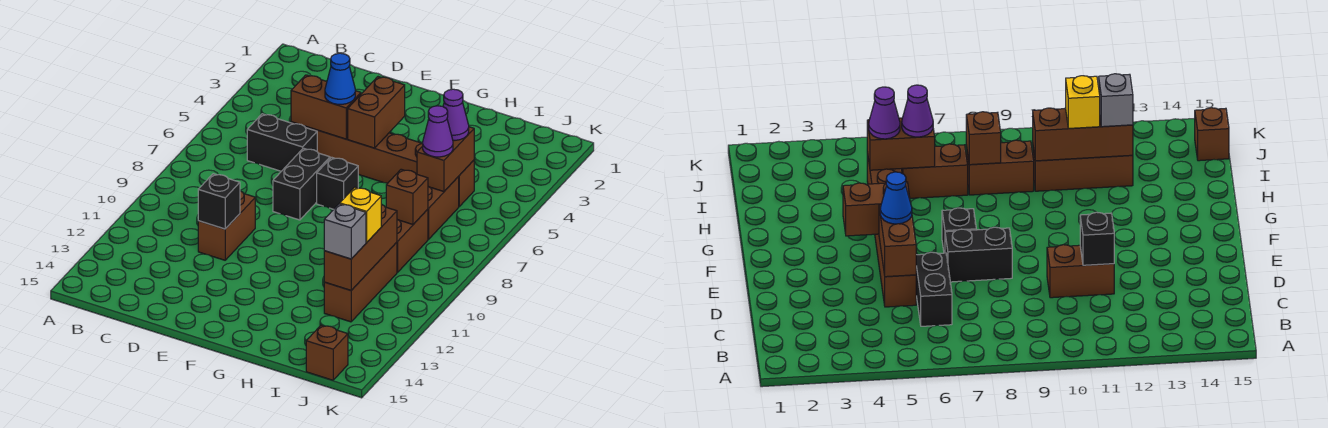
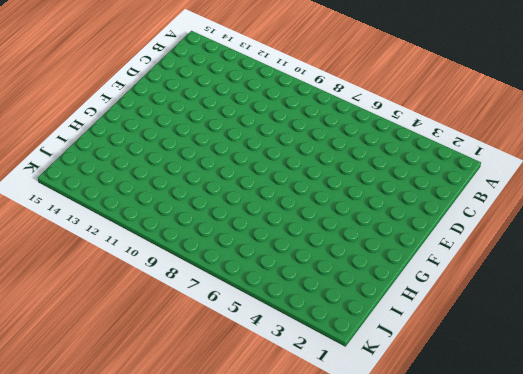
none -> black brick C6:D6 level 1
none -> brown brick D5:I5 level 1
none -> brown brick D10:D11 level 1

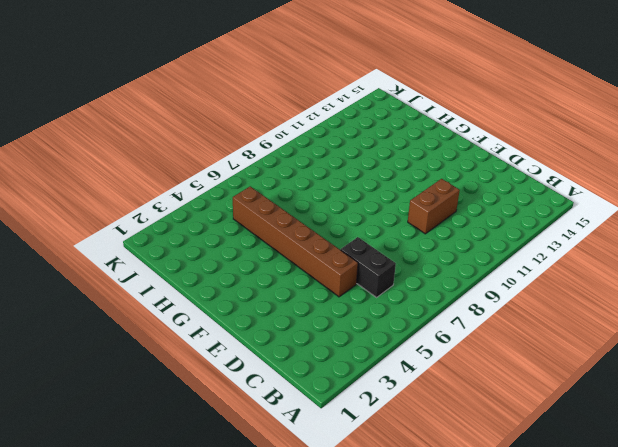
none -> black brick E7:E8 level 1
none -> black brick F7 level 1
none -> brown brick I6:I7 level 1

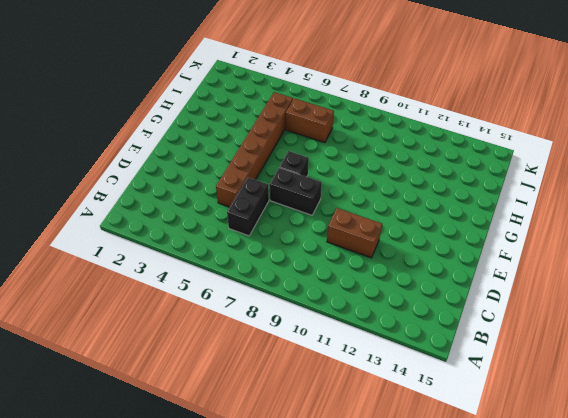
none -> brown brick I8:I9 level 1
none -> brown brick I10:I12 level 1
none -> brown brick J15 level 1

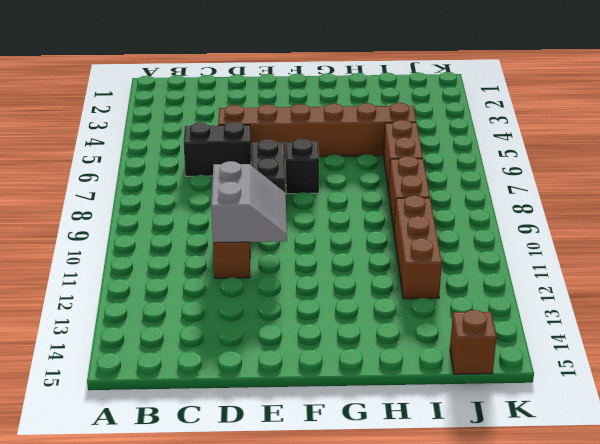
grey slope D10:E11 level 2 top D -> black brick D11 level 2
none -> brown brick D5:E5 level 2
none -> brown brick F4:F5 level 2
none -> brown brick I5:I6 level 2

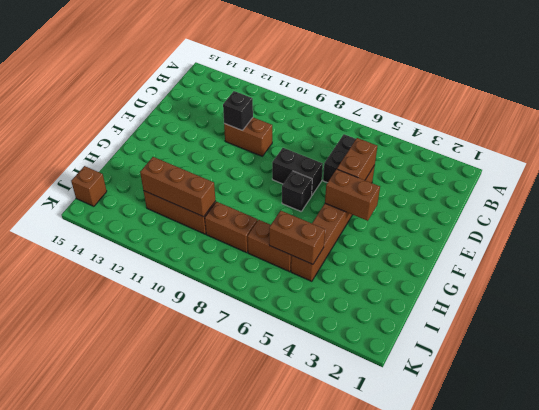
none -> brown brick I8 level 2
none -> blue cone E5 level 3
none -> purple cone I5 level 3

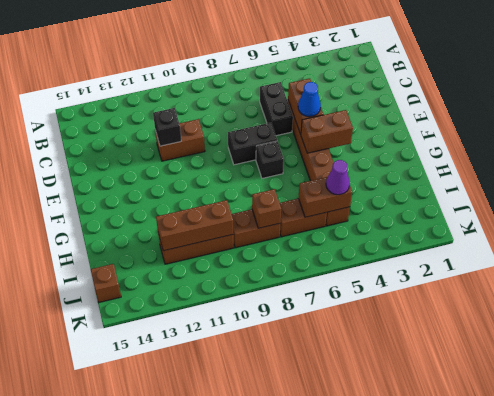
none -> purple cone I6 level 3
none -> yellow brick I11 level 3
none -> grey brick I12 level 3

